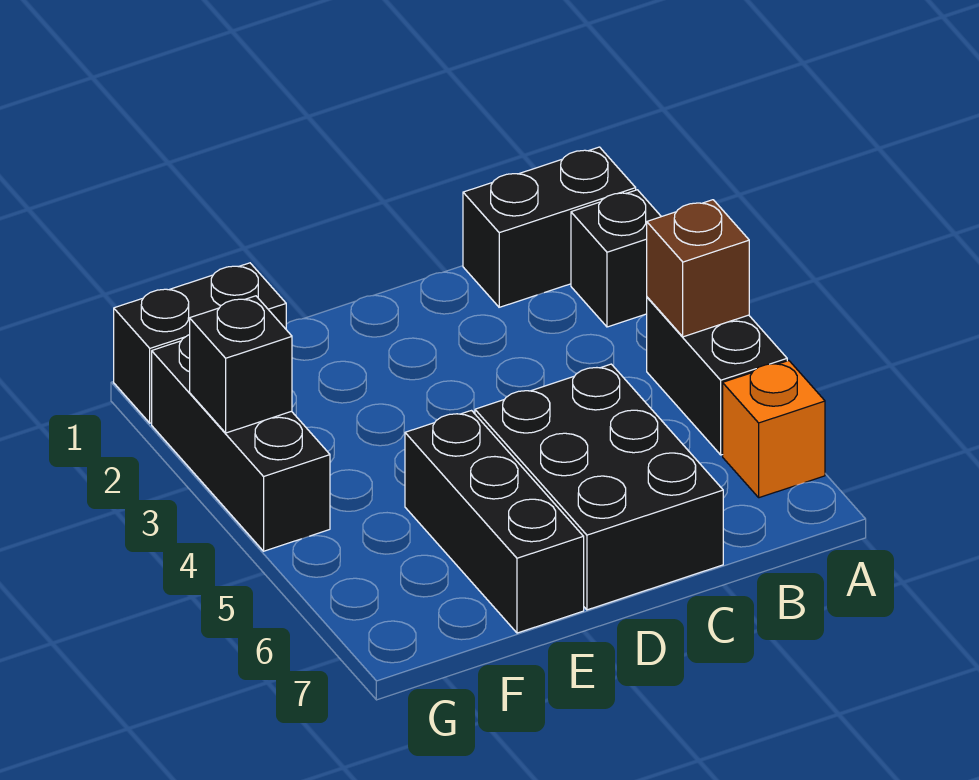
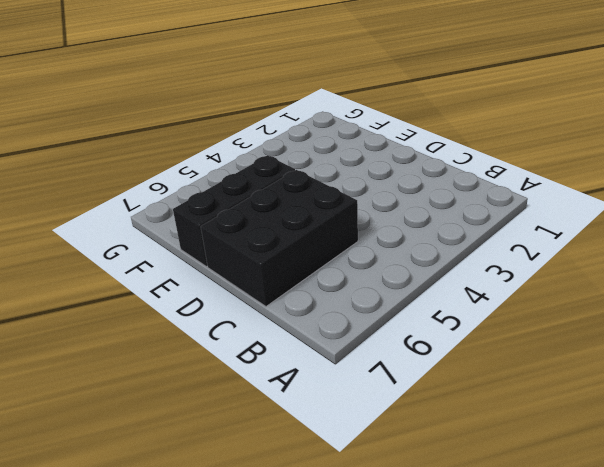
none -> black brick A1:B1 level 1
none -> black brick A2 level 1

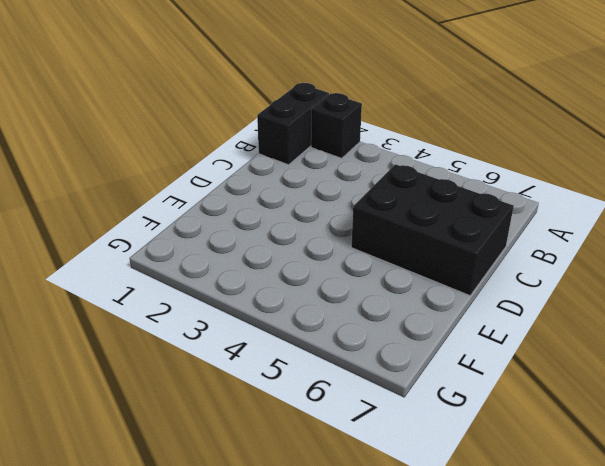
none -> black brick A4:A5 level 1
none -> orange brick A6 level 1

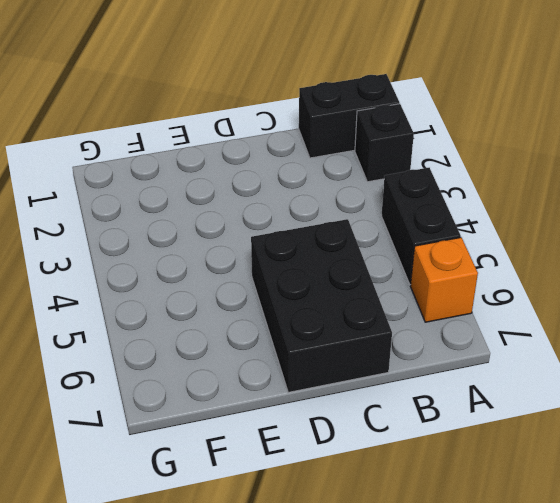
none -> black brick E5:E7 level 1
none -> black brick F1:G1 level 1

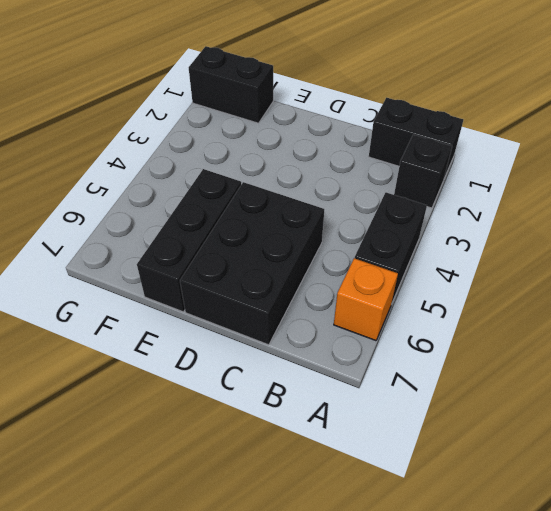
none -> black brick G2:G4 level 1
none -> brown brick A4 level 2

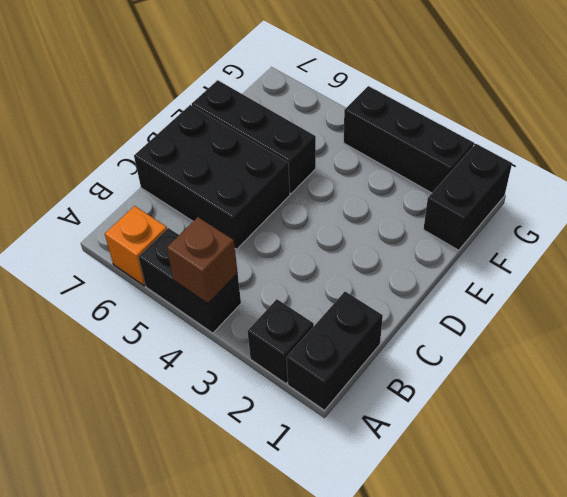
none -> black brick G3 level 2

